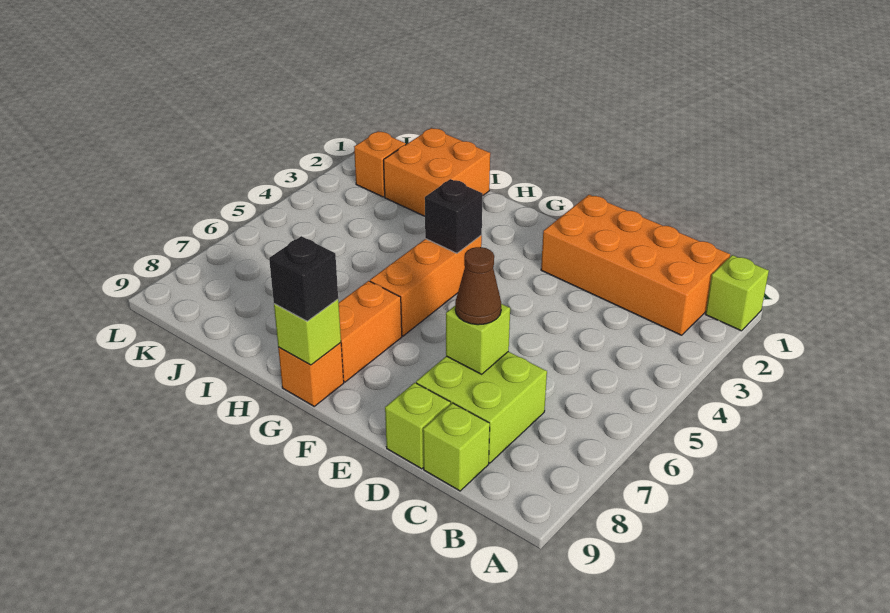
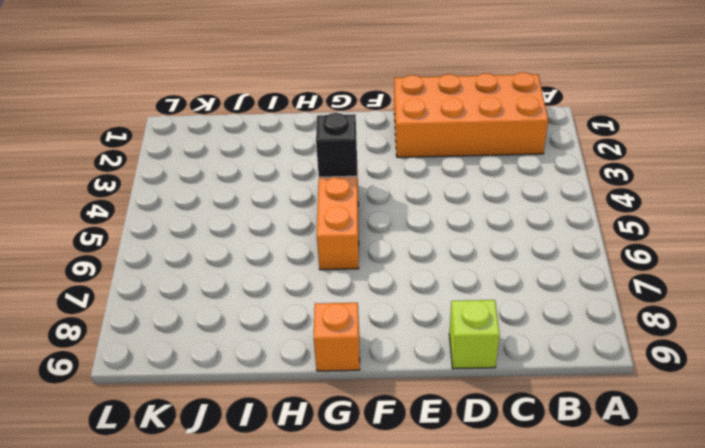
none -> lime brick A1 level 1
none -> lime brick C7:D8 level 1
none -> lime brick C9 level 1

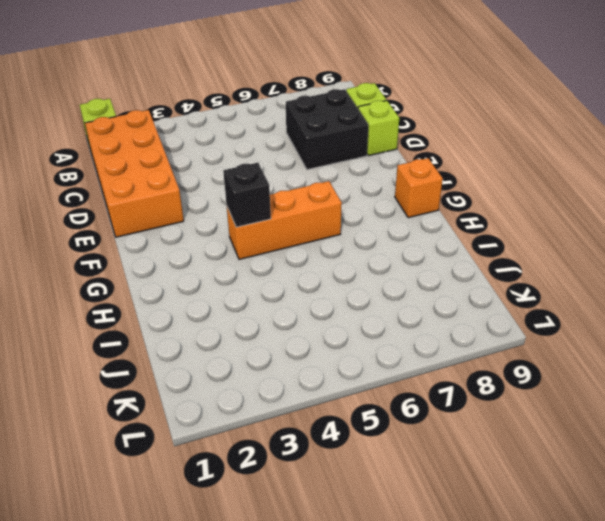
black brick C7:D8 level 1 -> lime brick C7:D8 level 1
none -> orange brick G7:G8 level 1
none -> orange brick I1:J2 level 1
none -> orange brick K2 level 1

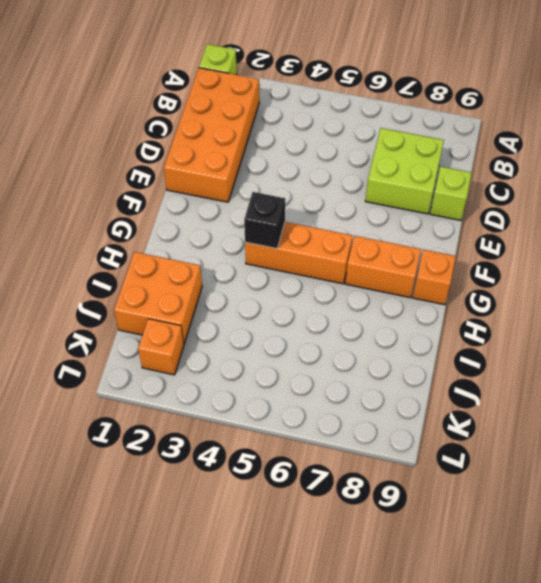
none -> lime brick C9 level 1
none -> lime brick D7 level 2
none -> lime brick G9 level 2

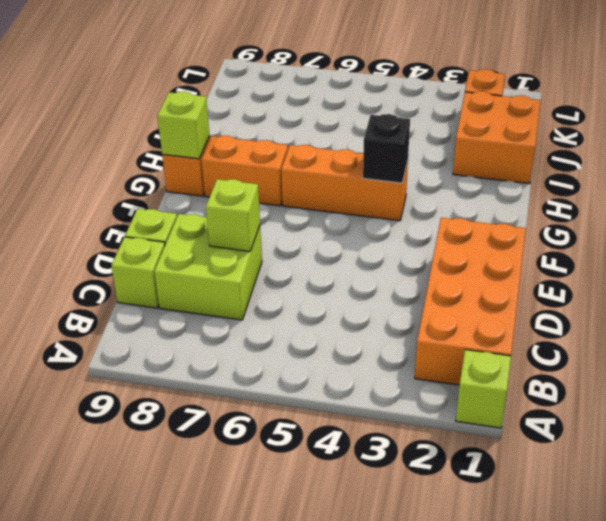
none -> brown cone D7 level 3
none -> black brick G9 level 3

